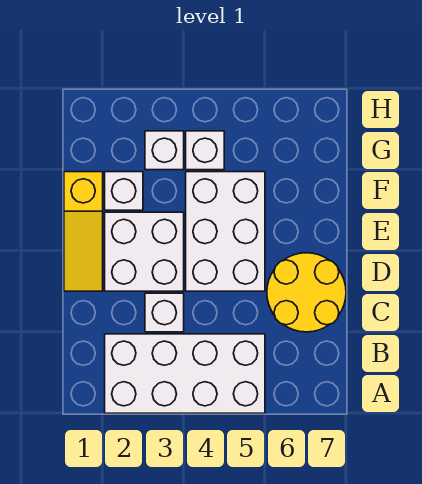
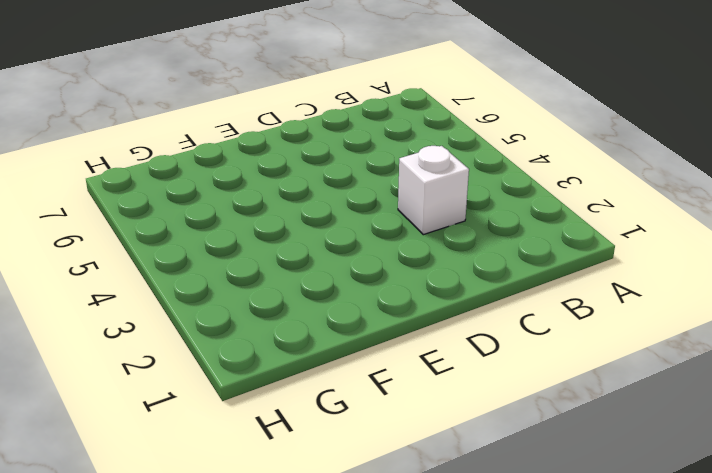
none -> white brick A2:B5 level 1
none -> yellow round brick C6:D7 level 1

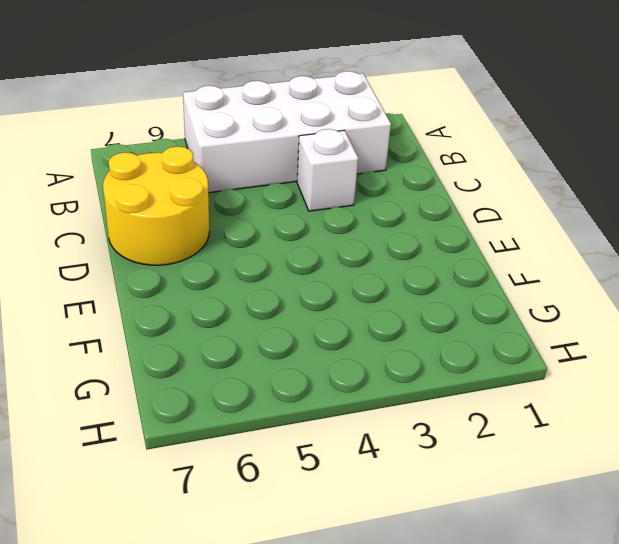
none -> yellow slope D1:F1 level 1 top F
none -> white brick D2:E3 level 1

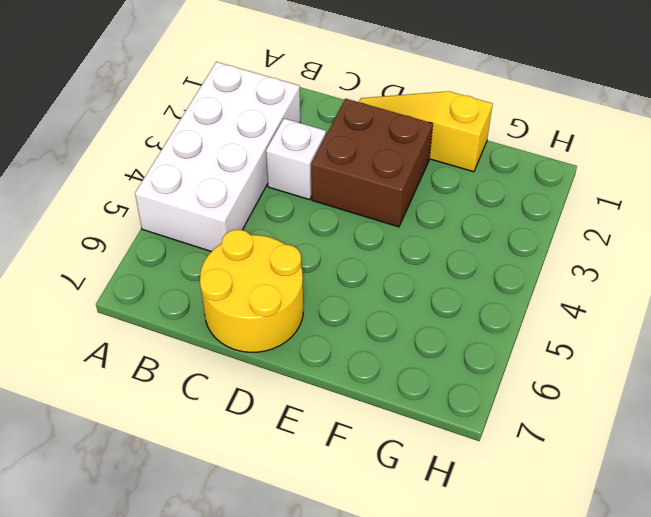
brown brick D2:E3 level 1 -> white brick D2:E3 level 1
none -> white brick D4:F5 level 1
none -> white brick F2 level 1

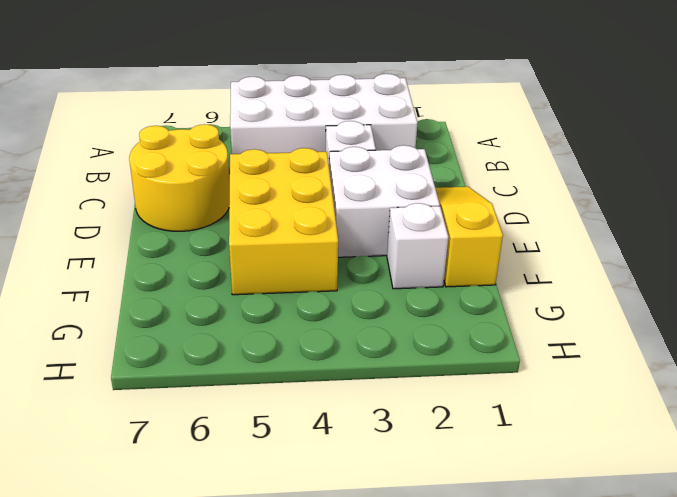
yellow brick D4:F5 level 1 -> white brick D4:F5 level 1
none -> white brick G3 level 1
none -> white brick G4 level 1

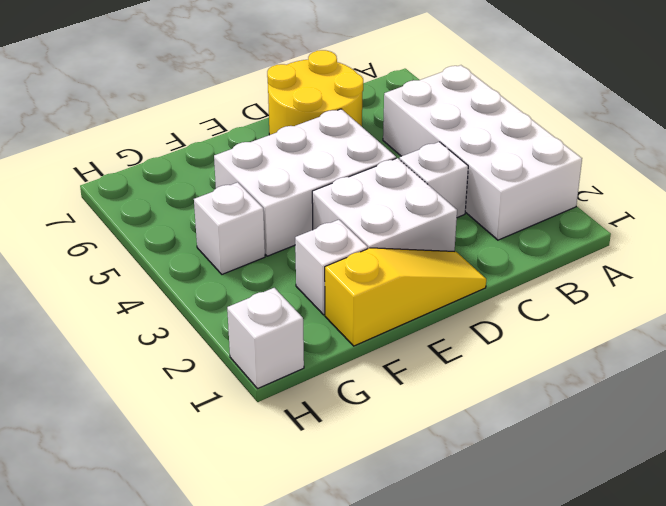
white brick H1 level 1 -> white brick G3 level 1

